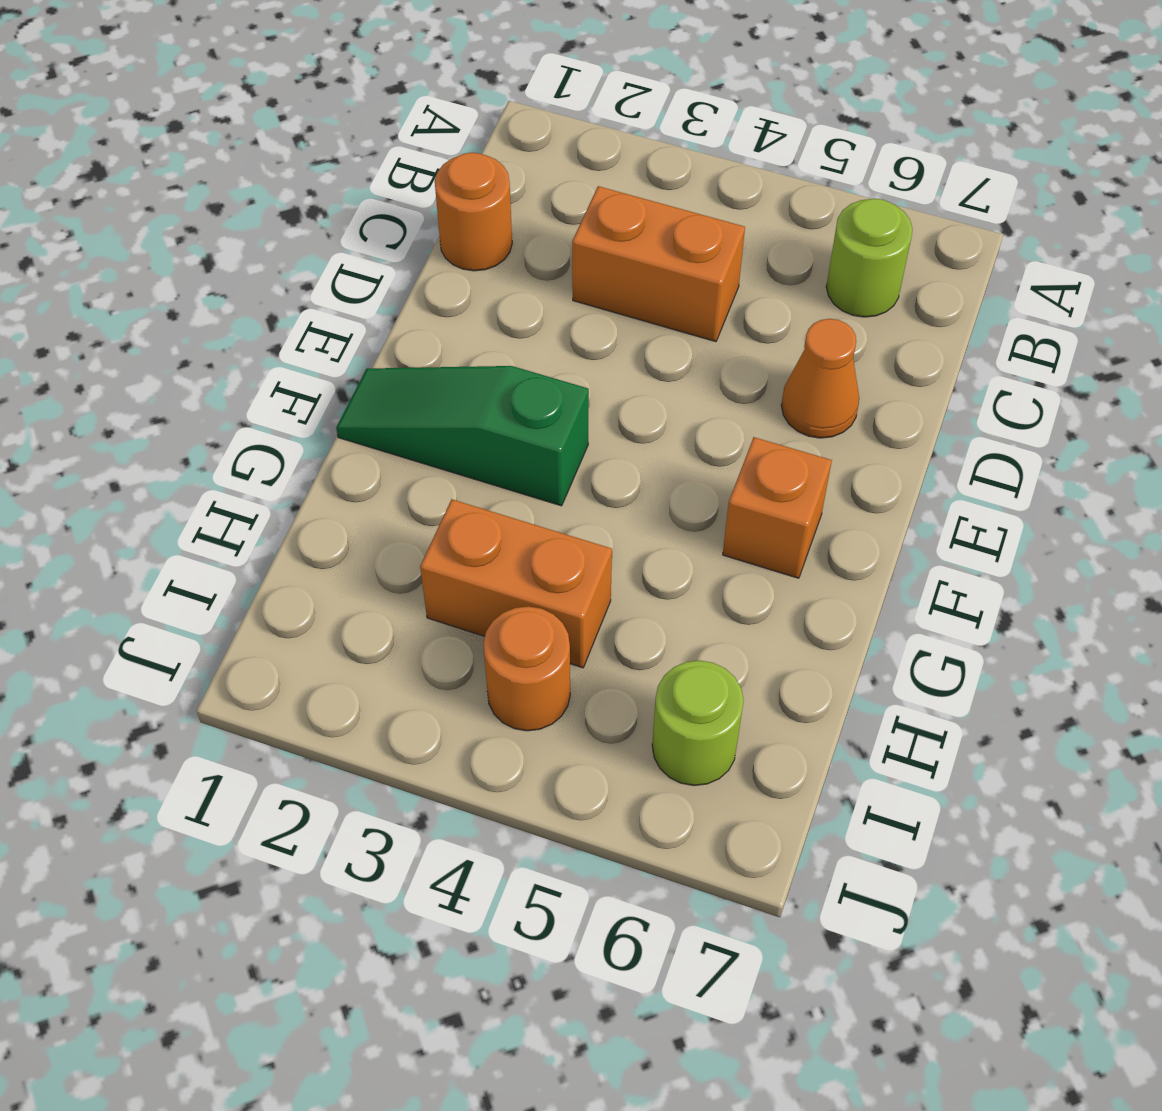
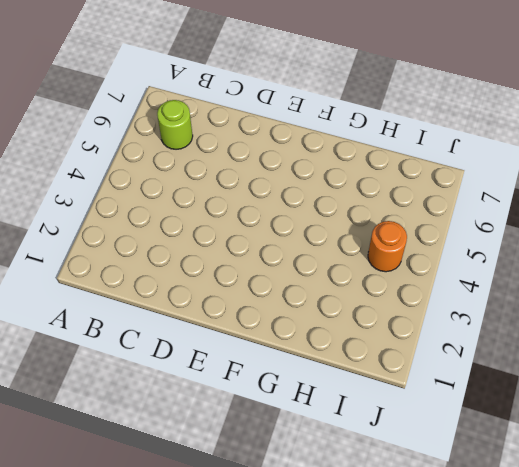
none -> orange round brick C1 level 1
none -> orange brick C3:C4 level 1

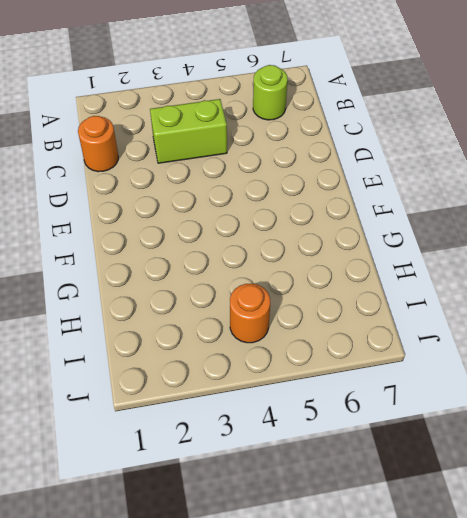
lime brick C3:C4 level 1 -> orange brick C3:C4 level 1
none -> orange cone D6 level 1
none -> green slope F1:F3 level 1 top 3

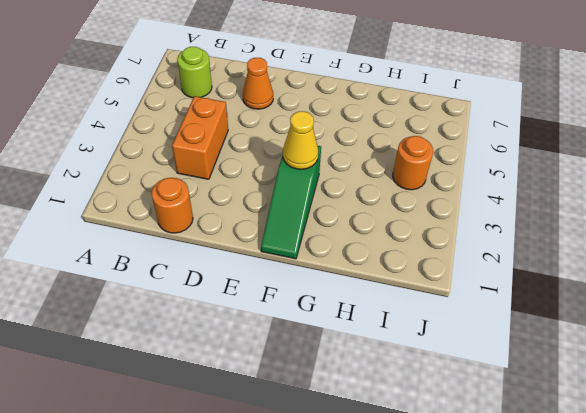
yellow cone F3 level 2 -> none
none -> orange brick F6 level 1
none -> orange brick H3:H4 level 1

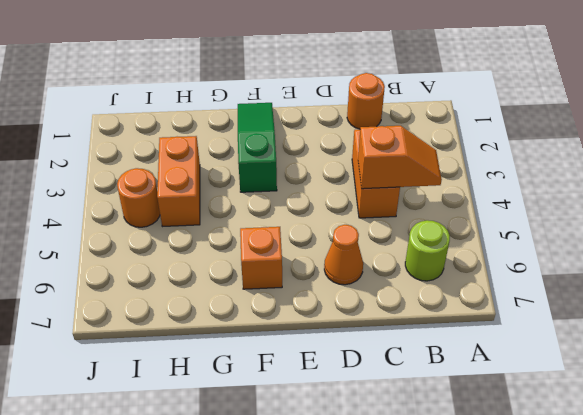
orange slope B4:C4 level 2 top C -> none
none -> lime round brick I6 level 1

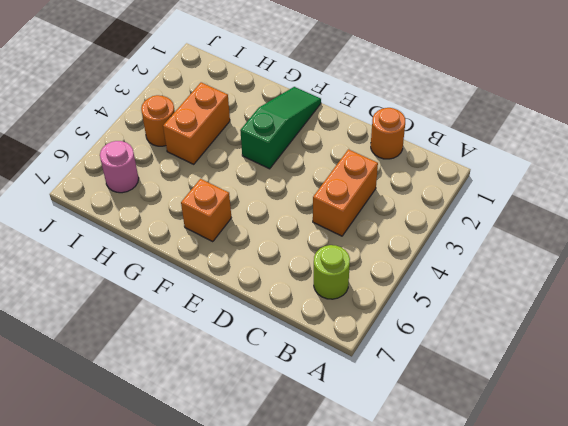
pink round brick I6 level 1 -> lime round brick I6 level 1
none -> orange cone D6 level 1

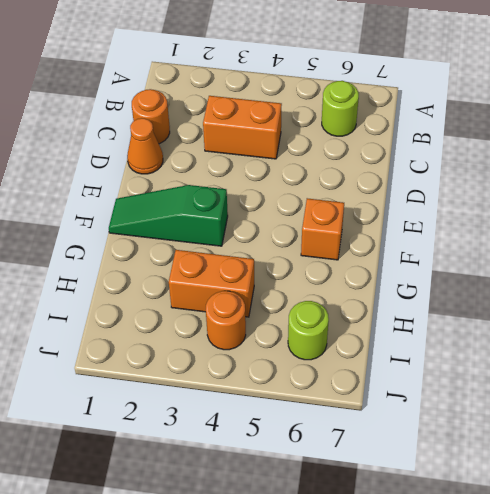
orange cone D1 level 1 -> orange cone D6 level 1

